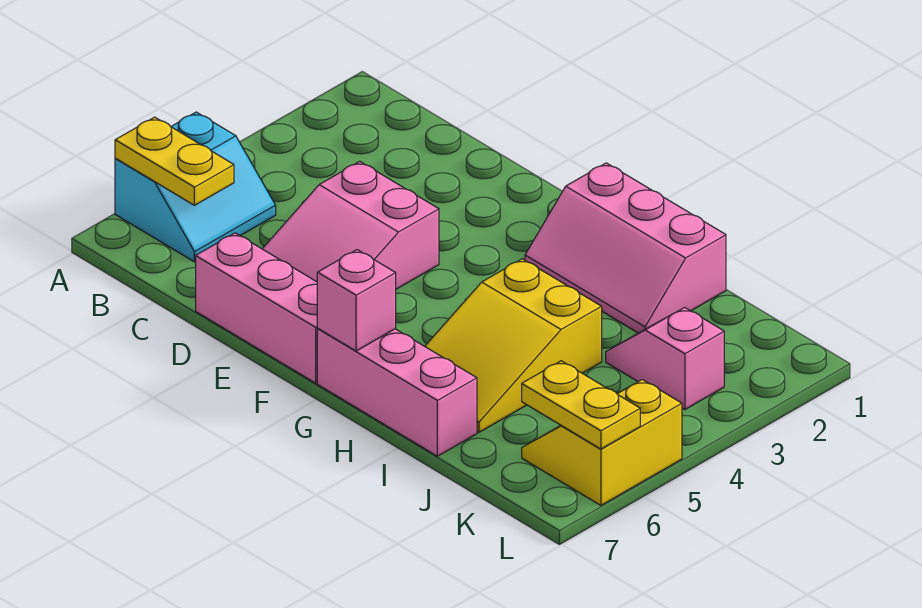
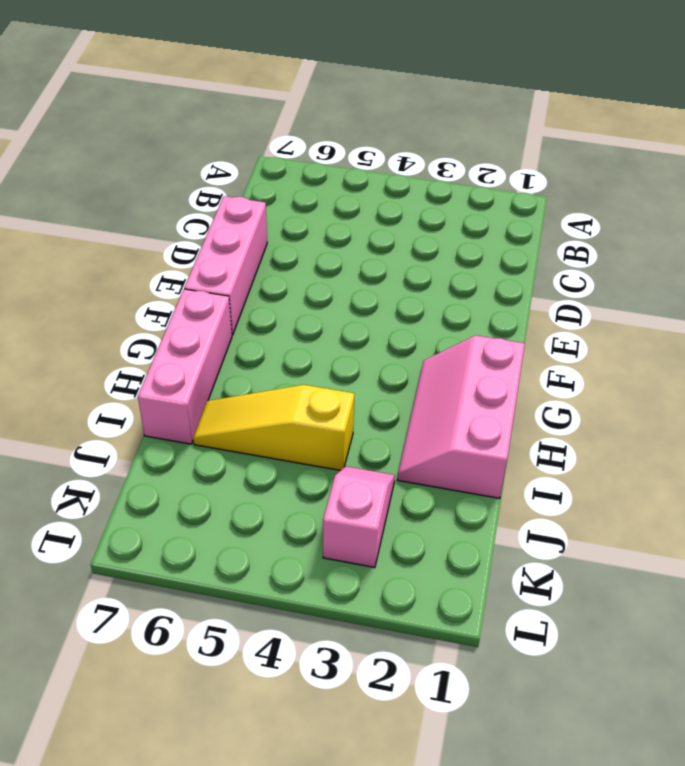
yellow slope I4:I6 level 1 top 4 -> yellow slope H4:I6 level 1 top 4
none -> cyan slope A5:B6 level 1 top A
none -> pink slope D4:E6 level 1 top 4

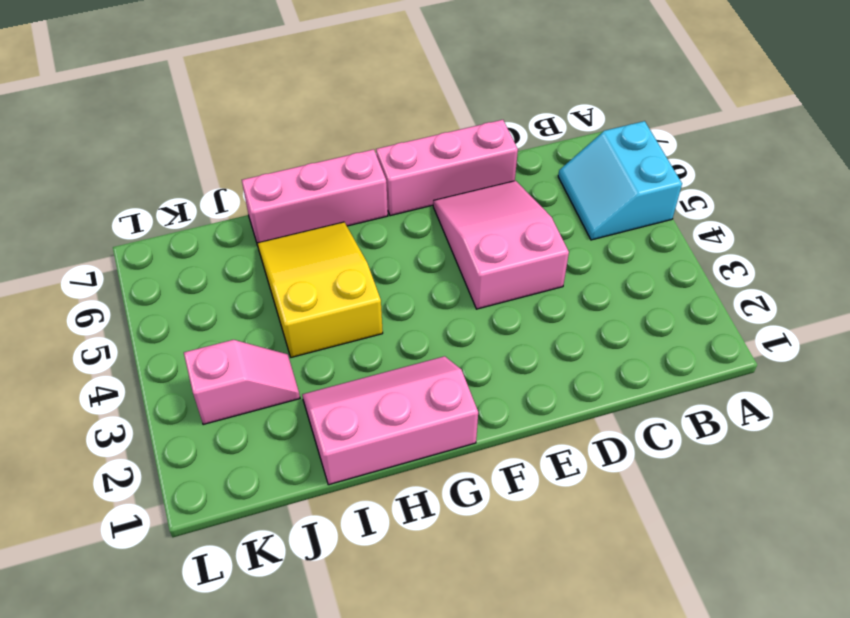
none -> yellow slope K5:L6 level 1 top L
none -> yellow plate A6:B6 level 2

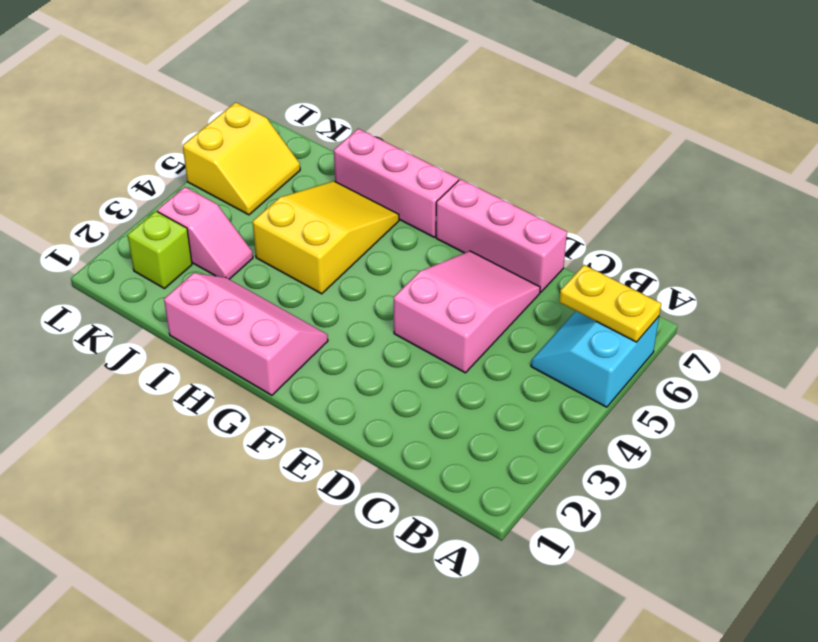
lime brick K2 level 1 -> none
none -> pink brick G7 level 2
none -> yellow plate K6:L6 level 2

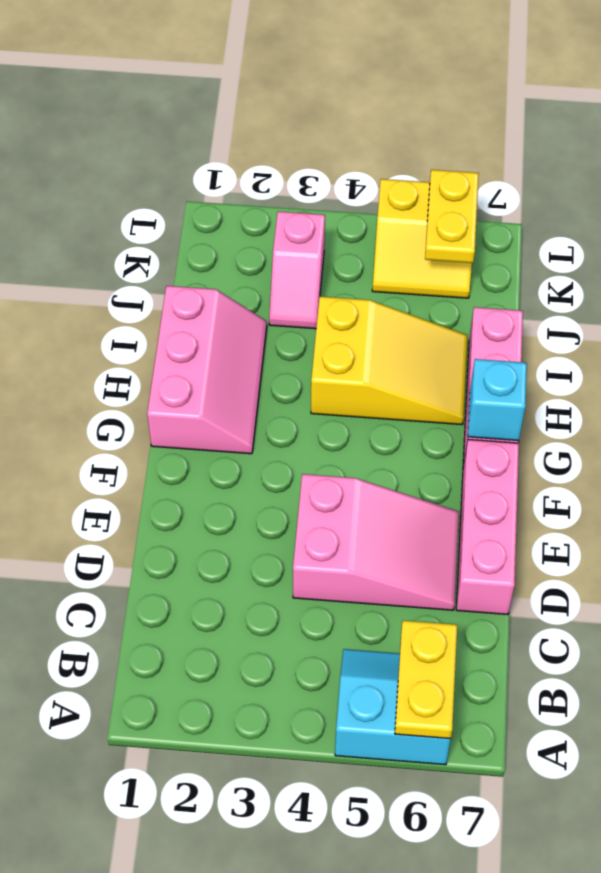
cyan brick G7 level 2 -> pink brick G7 level 2

